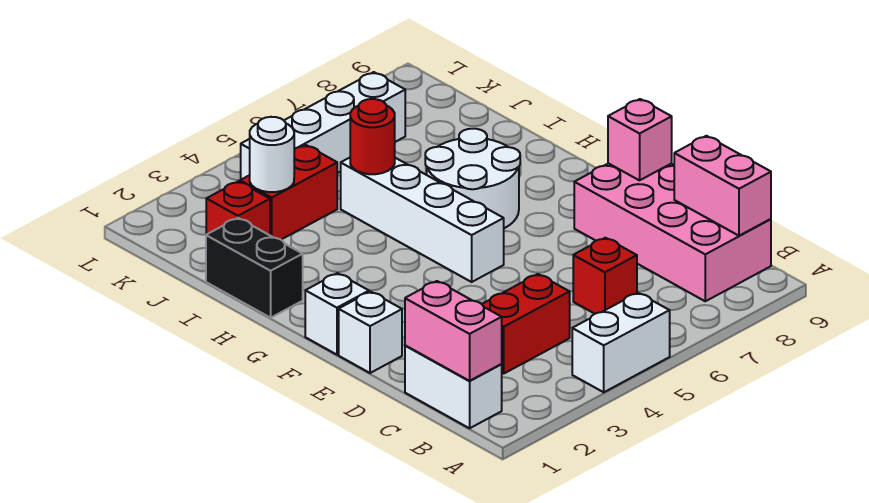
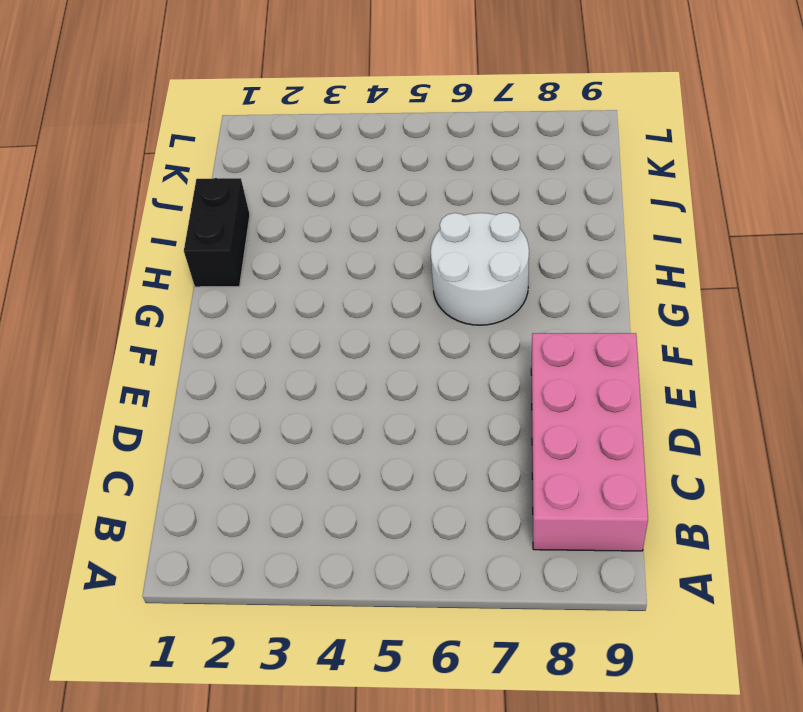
none -> white brick A4:A5 level 1
none -> white brick B1:C1 level 1
none -> red brick C3:C4 level 1

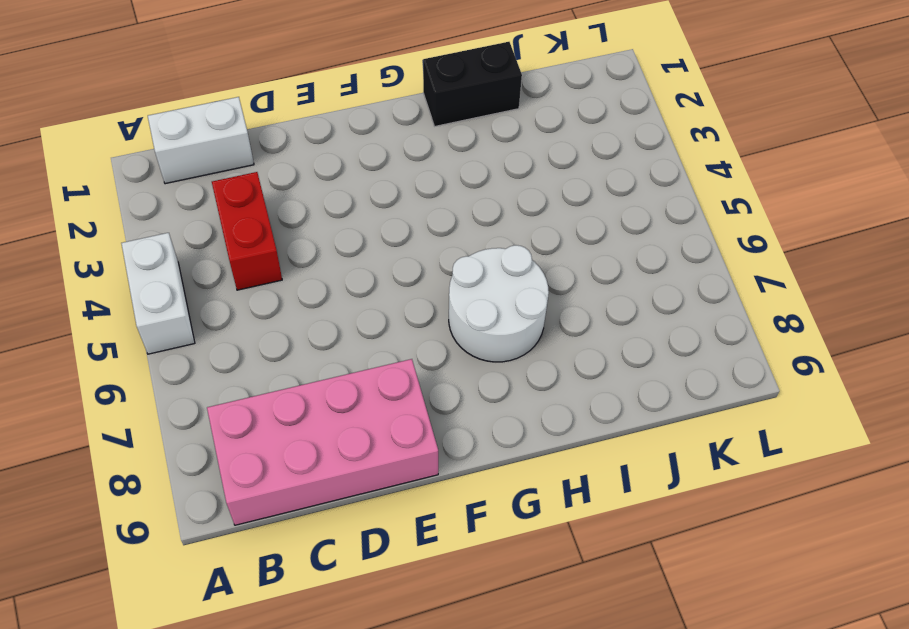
none -> red brick C6 level 1
none -> white brick E1 level 1
none -> white brick F1 level 1

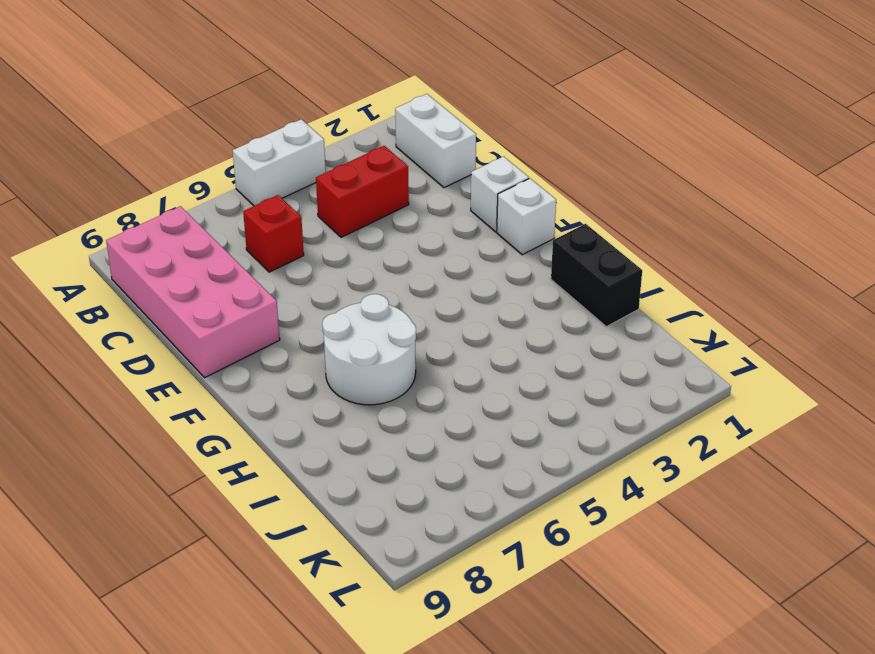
none -> white brick F5:I5 level 1
none -> red brick J2 level 1
none -> red brick J3:J4 level 1

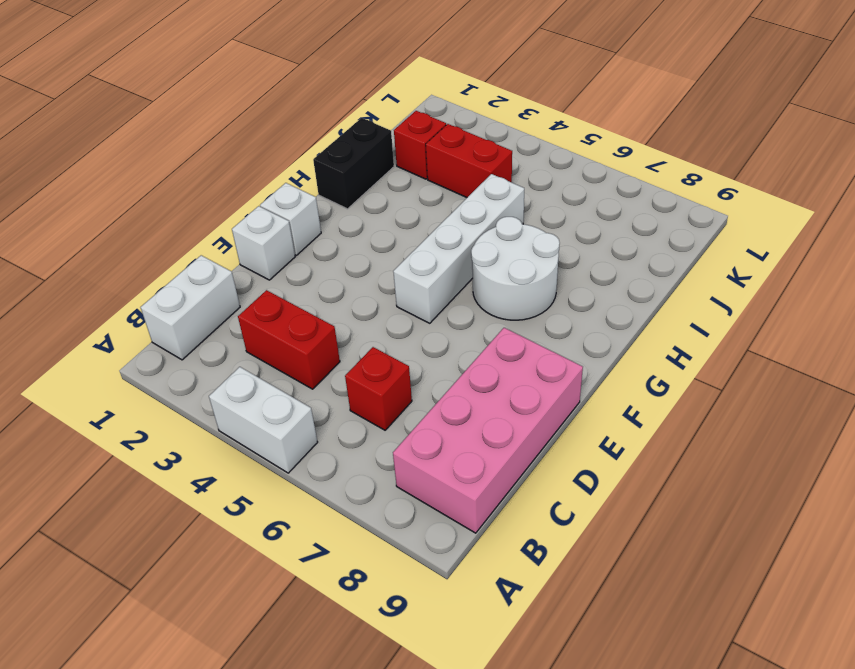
none -> white brick K4:K7 level 1
none -> pink brick B1:C1 level 2
none -> pink brick B9:C9 level 2

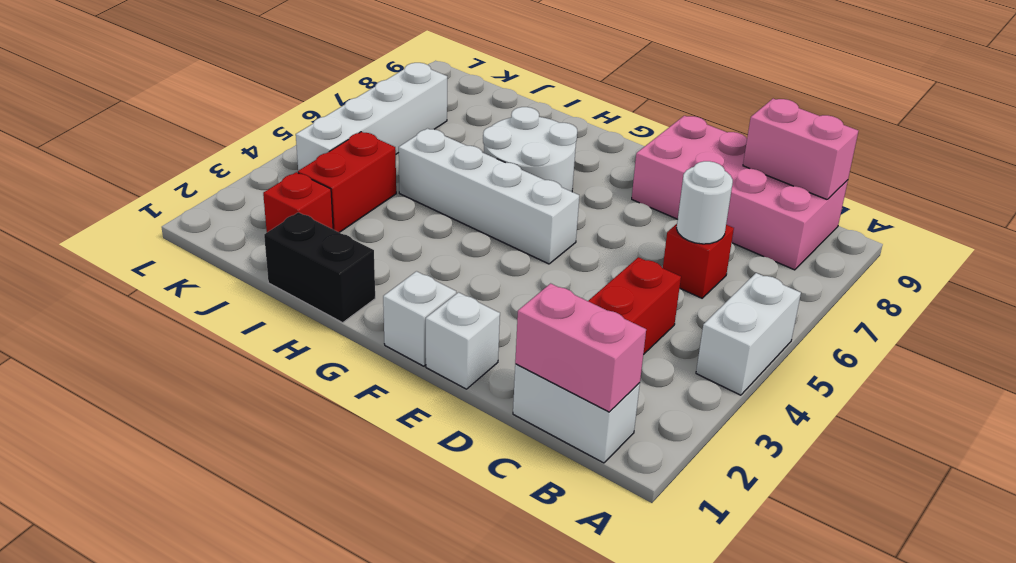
white round brick C6 level 2 -> white round brick J3 level 2
none -> pink brick E9 level 2
none -> red round brick I5 level 2

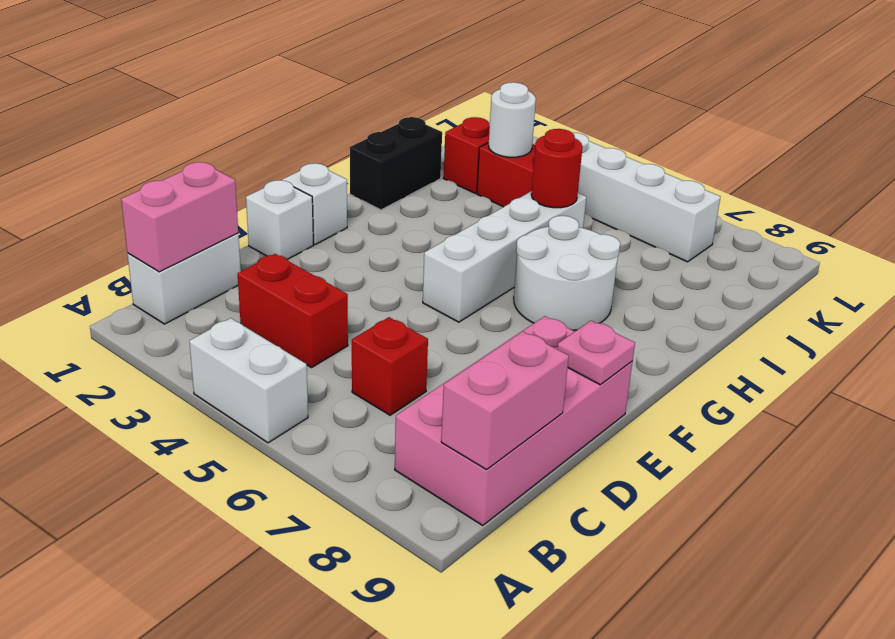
pink plate E9 level 2 -> pink brick E9 level 2

